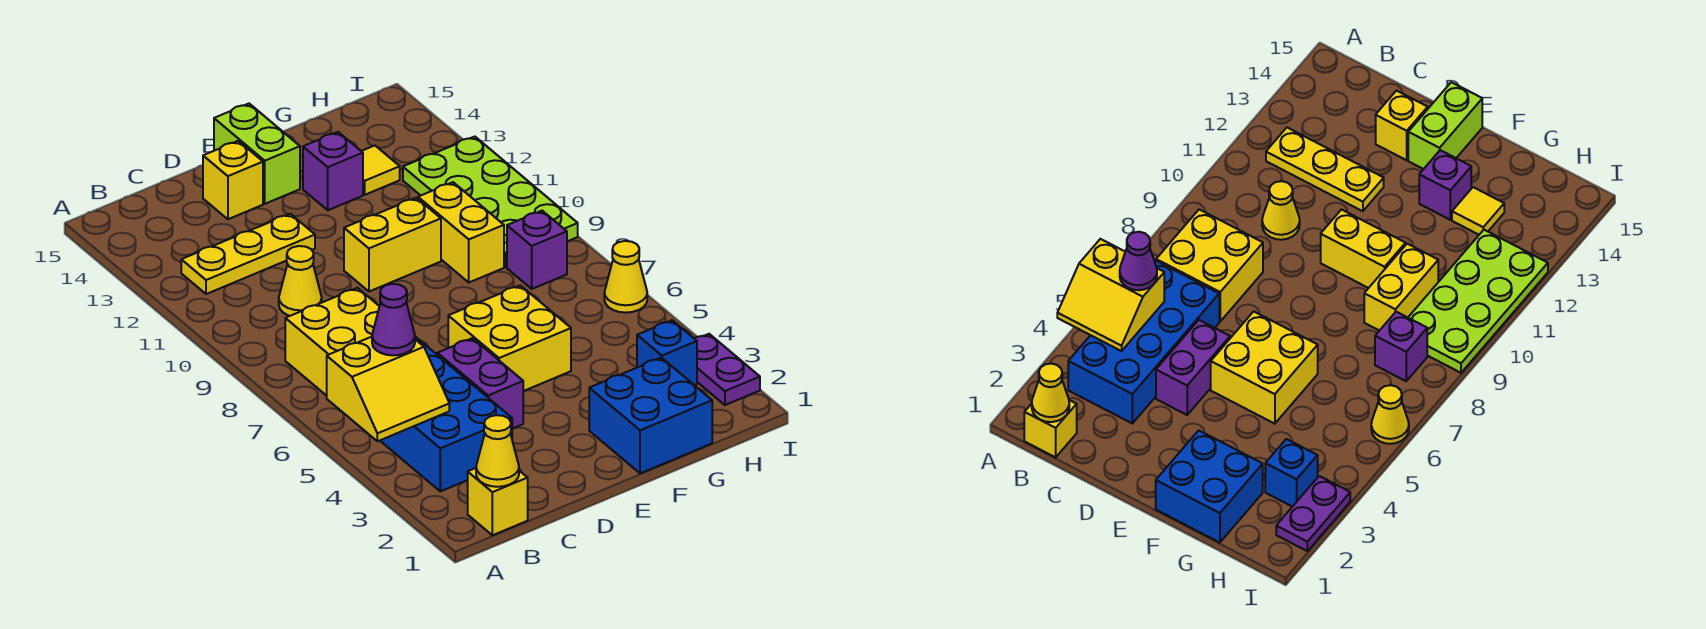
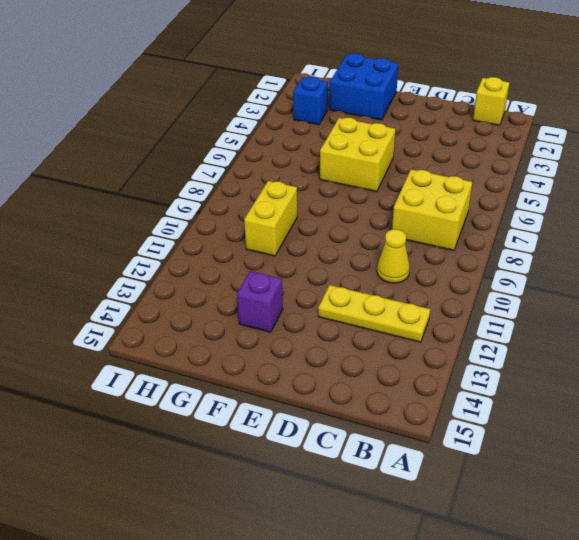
none -> blue brick B3:C6 level 1
none -> purple brick D4:D5 level 1
none -> yellow brick D14 level 1

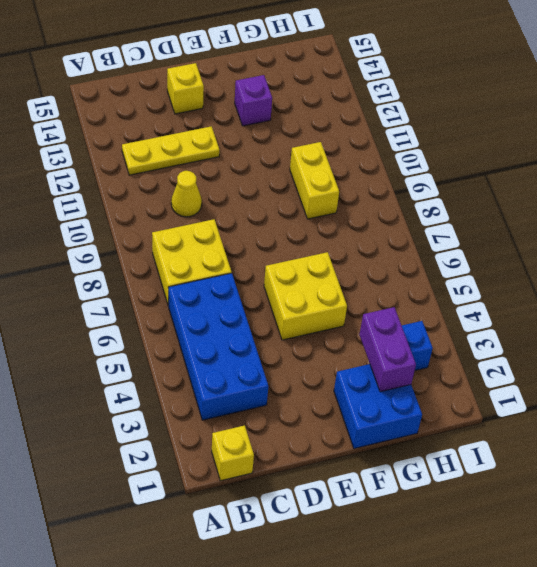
purple brick G2:G3 level 2 -> purple brick D4:D5 level 1
none -> yellow brick E10:F10 level 1
none -> lime brick E14:E15 level 1
none -> yellow tile G13 level 1

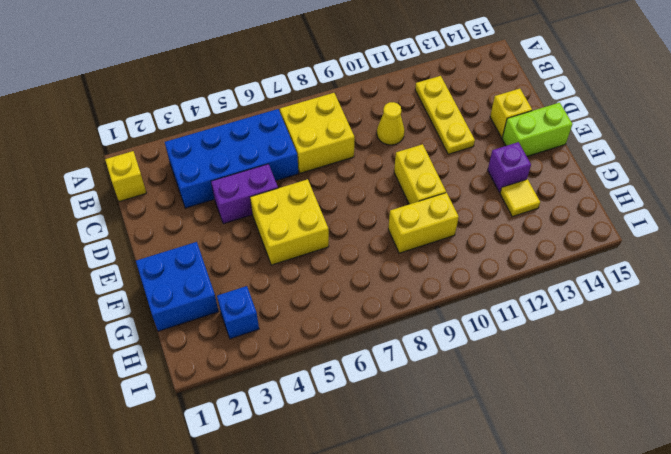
none -> purple brick H8 level 1
none -> lime plate H9:I12 level 1
none -> purple plate I2:I3 level 1

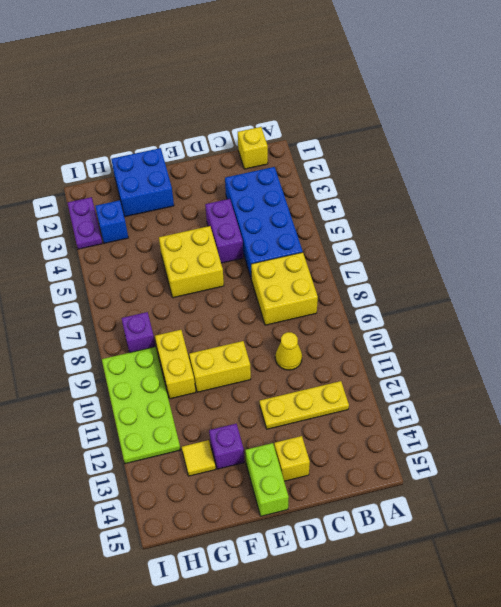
none -> yellow cone I6 level 1
none -> yellow slope A4:B5 level 2 top 5
none -> yellow cone B1 level 2

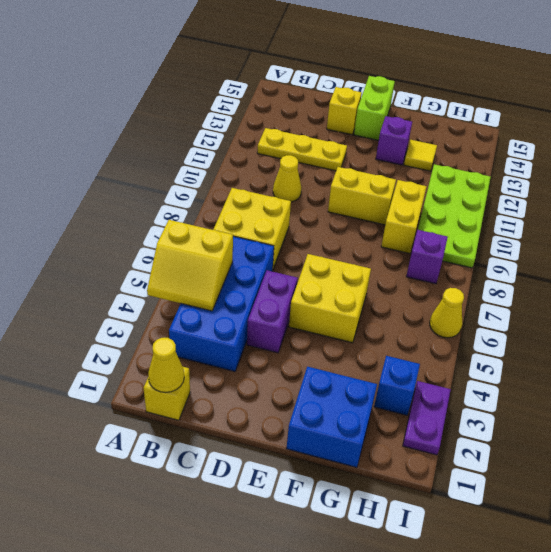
none -> purple cone B5 level 3

